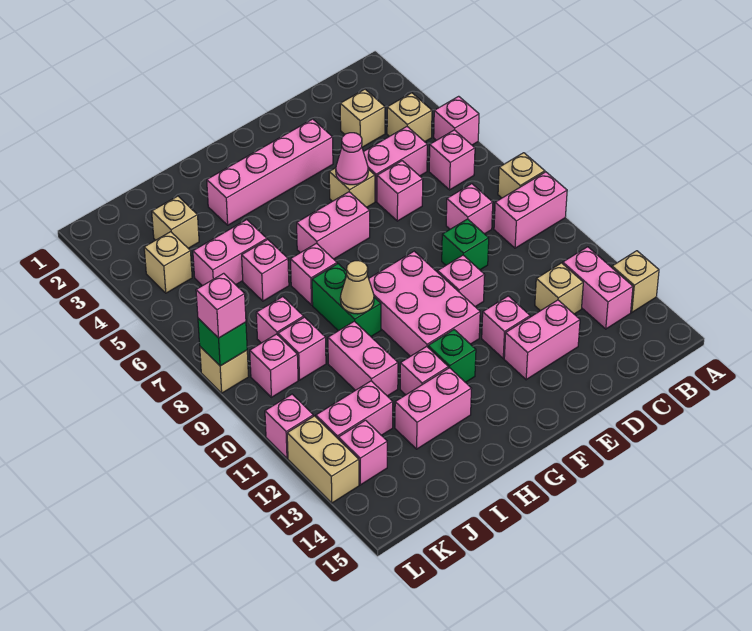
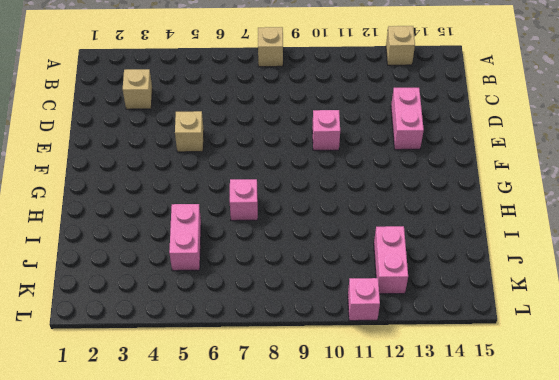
none -> pink brick A5 level 1
none -> pink brick A9:B9 level 1
none -> tan brick B4 level 1
none -> pink brick B6 level 1

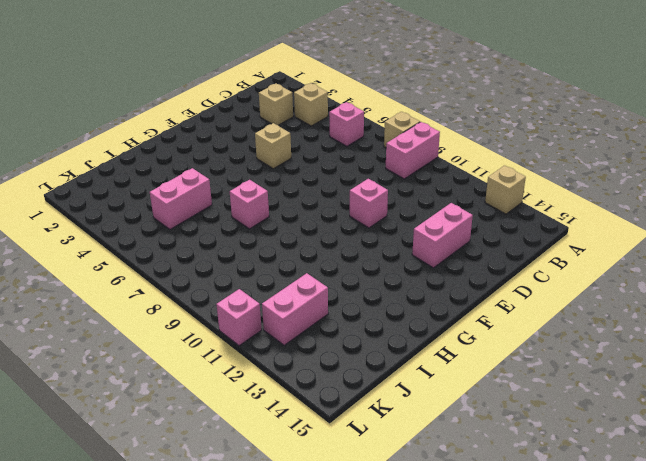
none -> pink brick A5 level 1
none -> pink brick B12:B13 level 1
none -> pink brick C5:D5 level 1
none -> pink brick C8 level 1

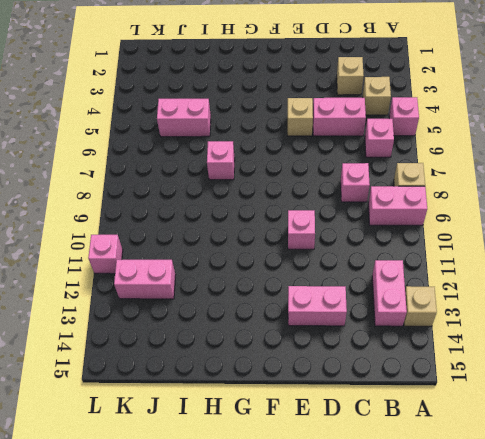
none -> tan brick C12 level 1
none -> pink brick D6 level 1
none -> green brick D9 level 1
none -> pink brick E3:H3 level 1

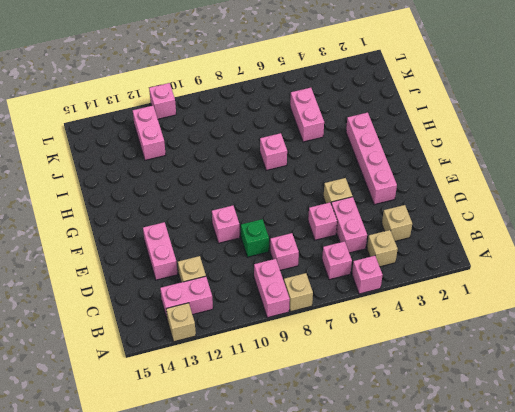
none -> pink brick E12 level 1
none -> pink brick F6:G6 level 1
none -> pink brick F9:G11 level 1
none -> green brick G12 level 1

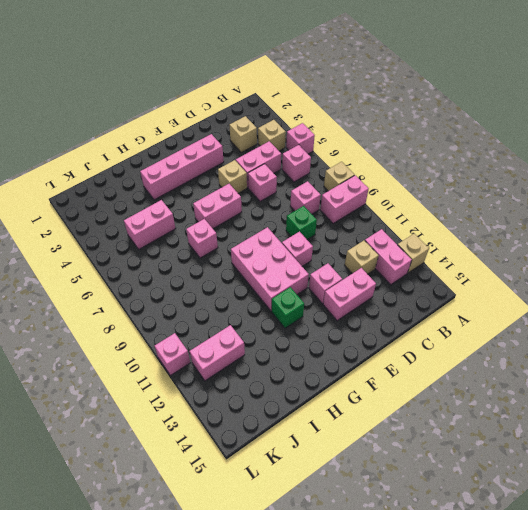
none -> green brick H8:H9 level 1
none -> pink brick H12 level 1
none -> pink brick H13:I13 level 1
none -> pink brick I6 level 1

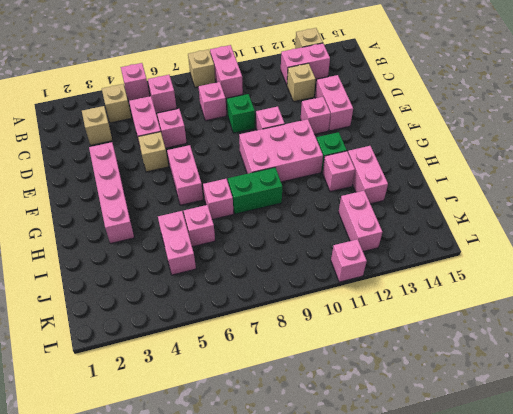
none -> pink brick I10:I11 level 1
none -> tan brick J3 level 1
none -> pink brick J8 level 1
none -> pink brick J9 level 1

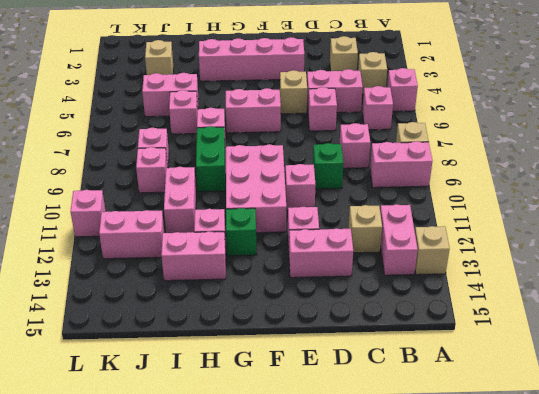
none -> tan brick K4 level 1
none -> pink brick K9 level 1
none -> pink brick K13 level 1
none -> tan brick L8 level 1

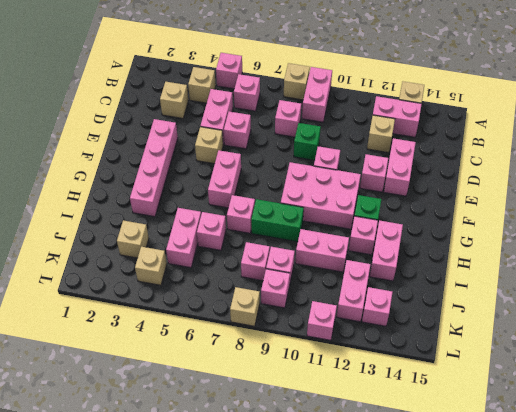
none -> tan brick L12:L13 level 1
none -> pink cone E5 level 2
none -> tan cone H9 level 2
none -> green brick L8 level 2

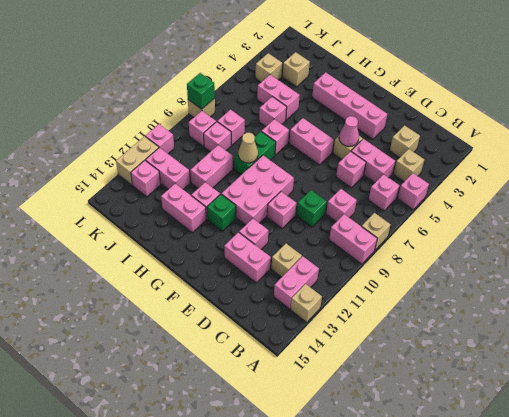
none -> pink brick L8 level 3

